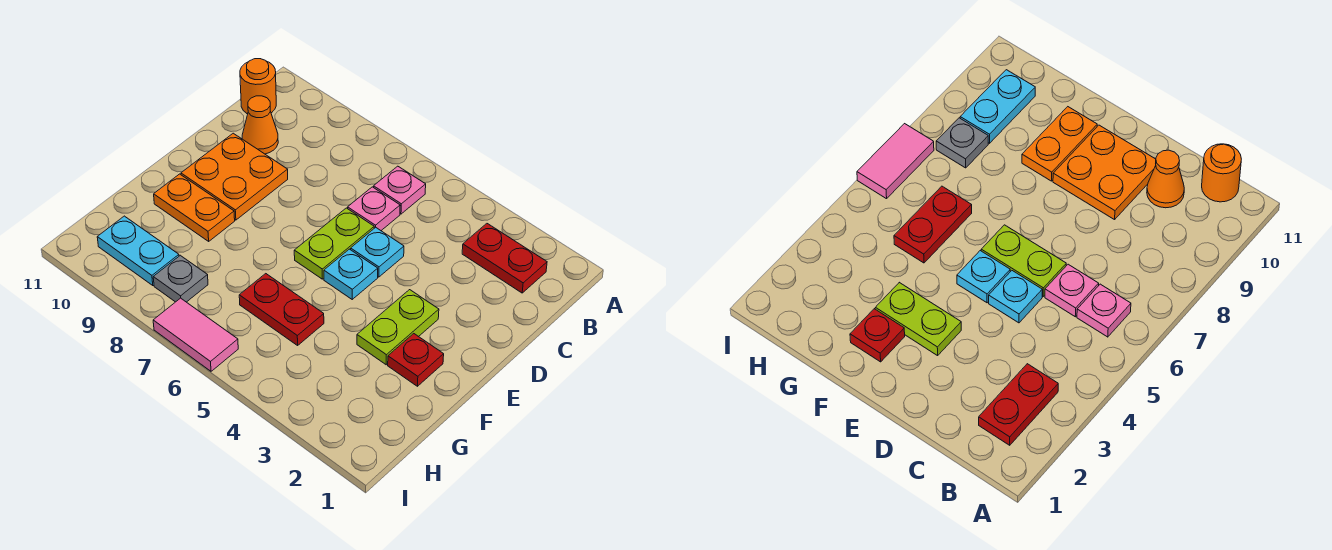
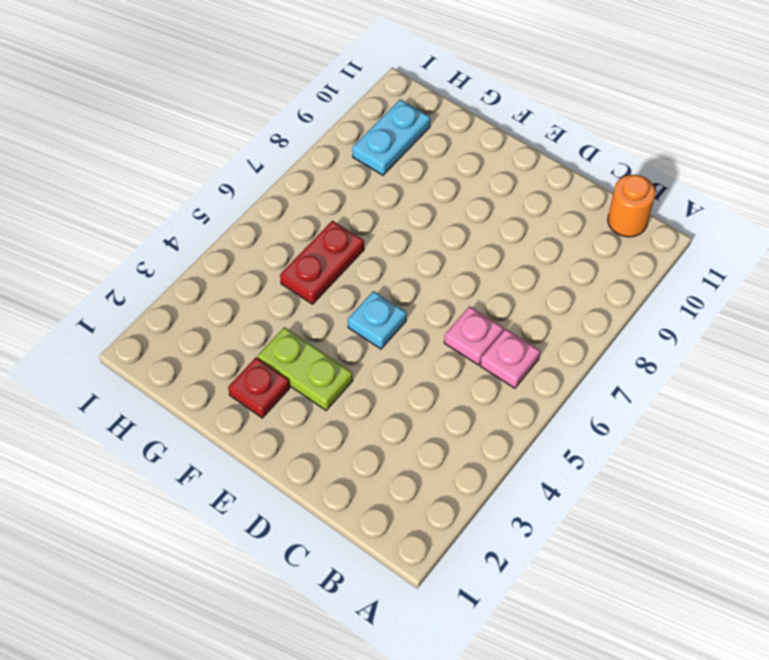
none -> red plate B2:B3 level 1
none -> orange cone C10 level 1
none -> cyan plate D5 level 1

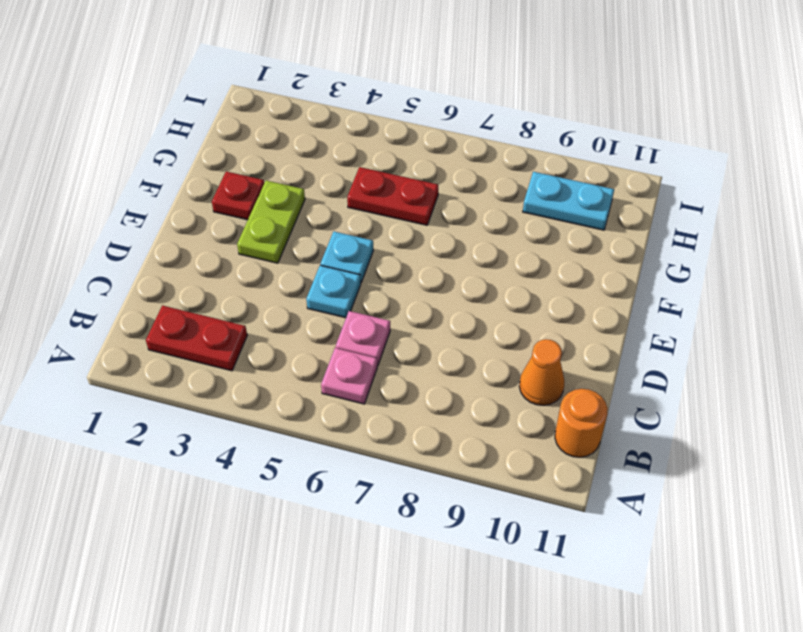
none -> lime plate D6:E6 level 1
none -> orange plate D9:E10 level 1
none -> orange plate F9:F10 level 1

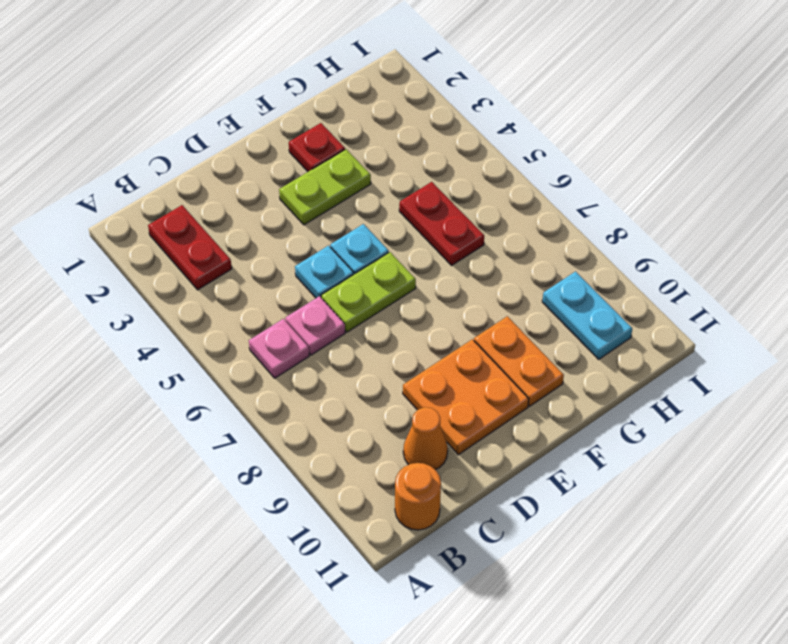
none -> grey plate H8 level 1
none -> pink tile I6:I7 level 1

